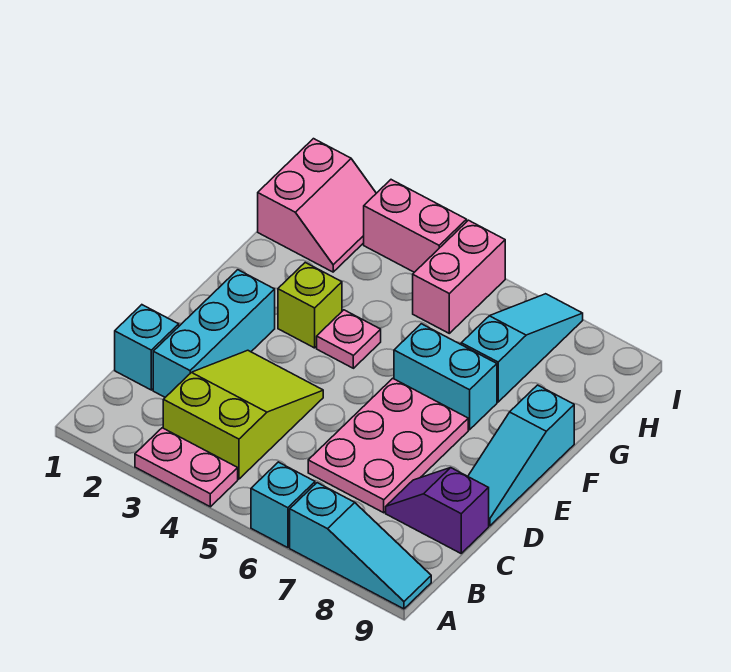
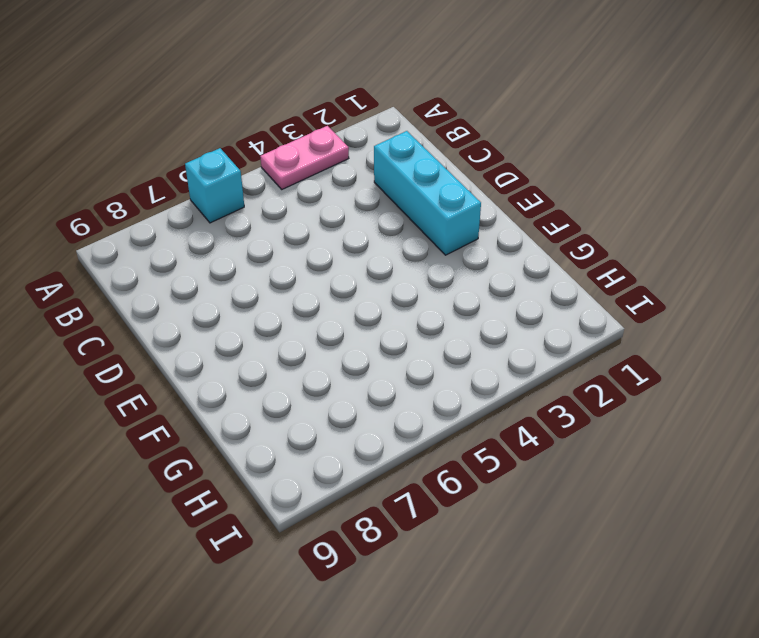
none -> cyan slope A7:A9 level 1 top 7
none -> lime slope B3:D4 level 1 top B
none -> cyan brick C1 level 1

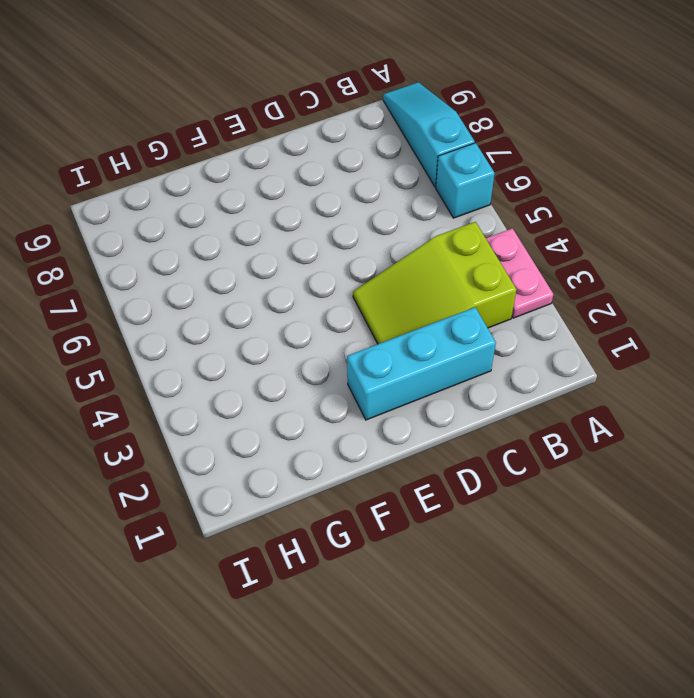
none -> cyan brick C1 level 1
none -> pink plate C6:E7 level 1
none -> purple slope C8:C9 level 1 top 9

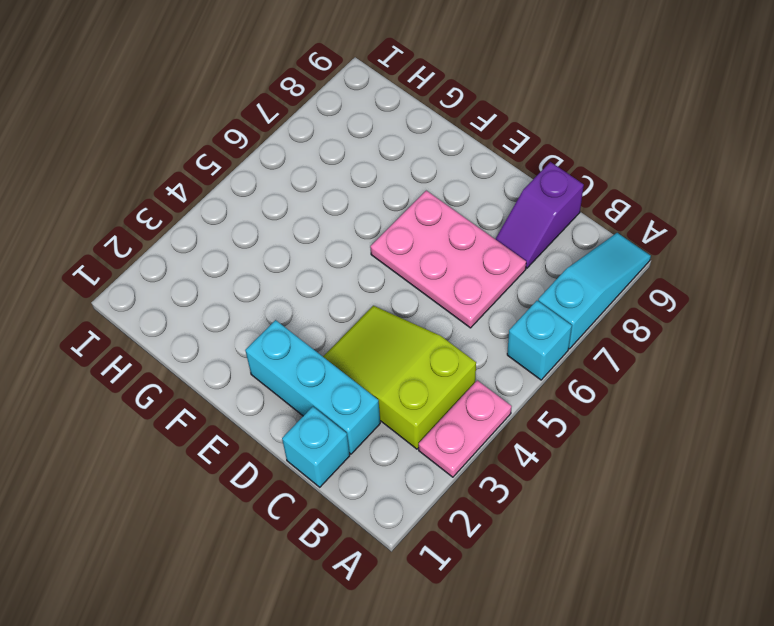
none -> cyan slope D9:F9 level 1 top F
none -> lime brick F3 level 1
none -> pink plate F4 level 1

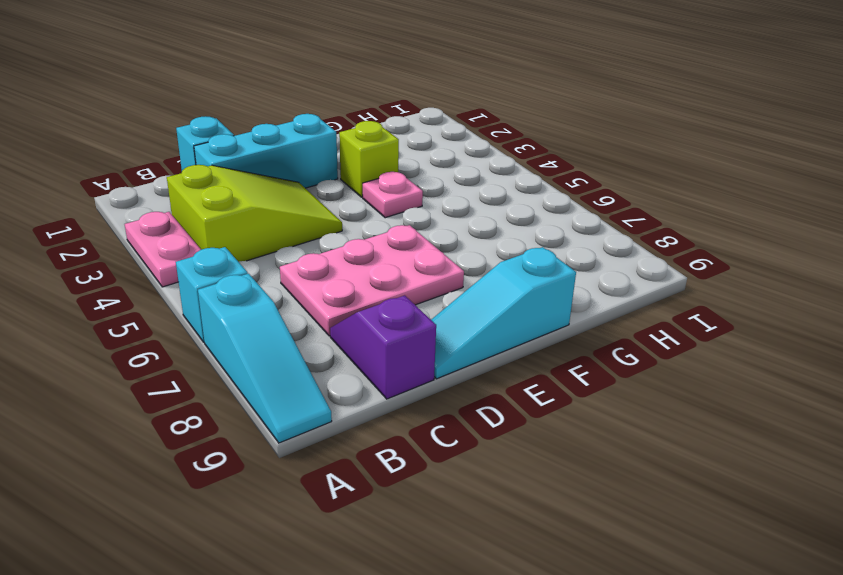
none -> cyan brick F6:F7 level 1
none -> cyan slope G7:I7 level 1 top G
none -> pink slope H1:I2 level 1 top 1

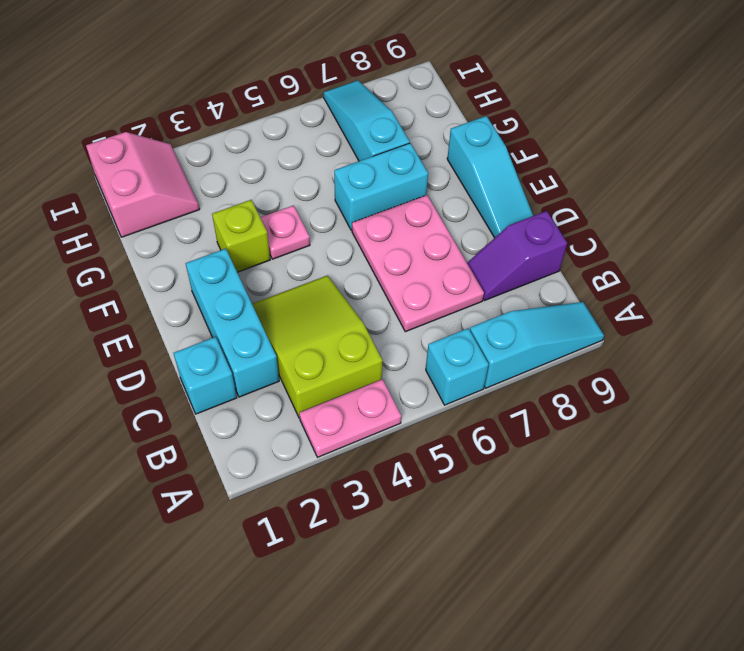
none -> pink brick H5:I5 level 1
none -> pink brick I3:I4 level 1

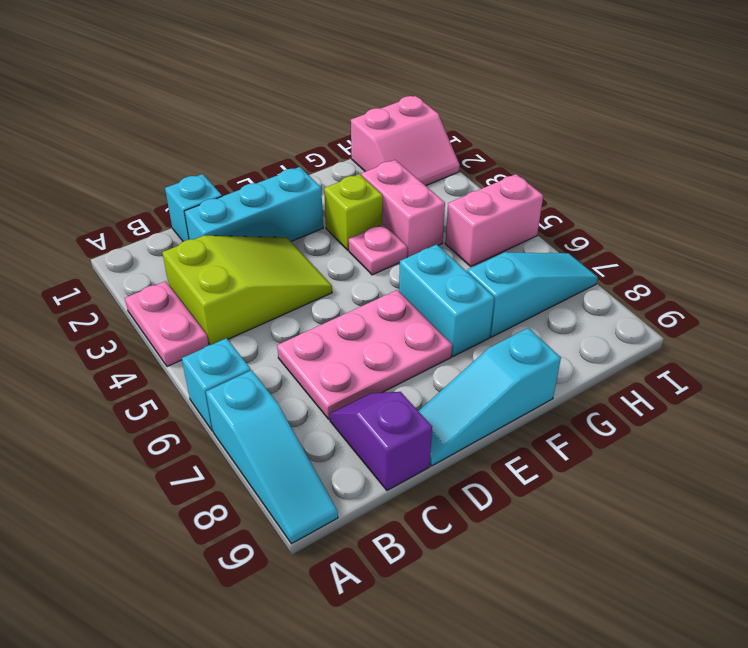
pink brick G3:G4 level 1 -> pink brick I3:I4 level 1

